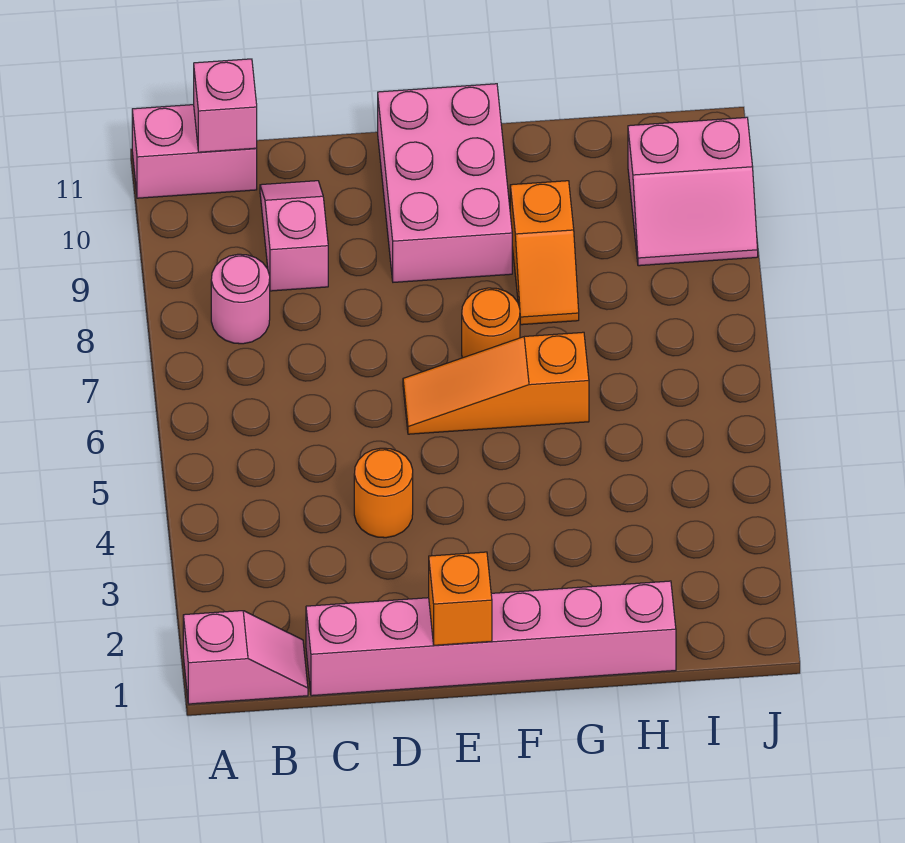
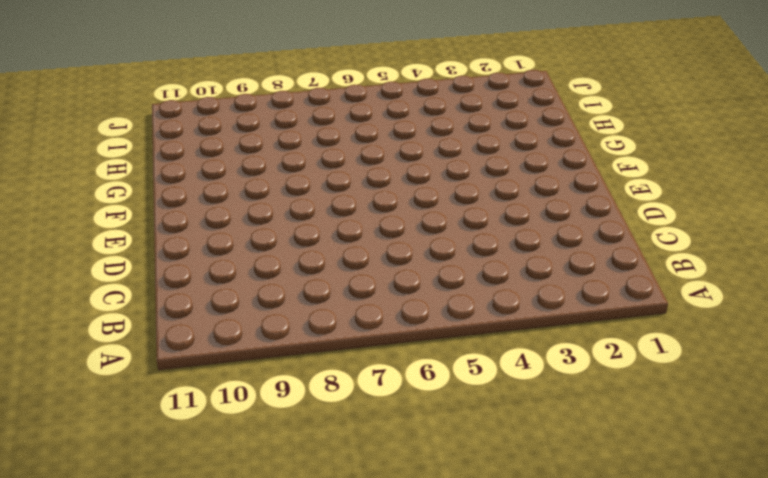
none -> pink slope A1:B1 level 1 top A
none -> pink brick A11:B11 level 1
none -> pink round brick B8 level 1

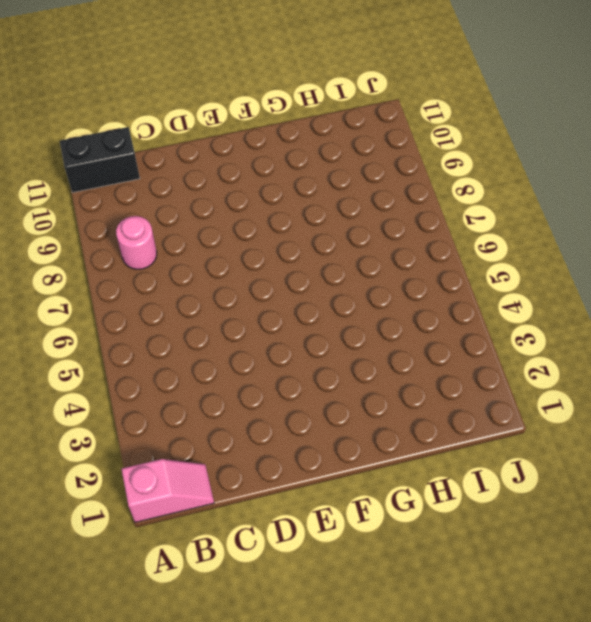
black brick A11:B11 level 1 -> pink brick A11:B11 level 1
none -> pink brick C1:H1 level 1
none -> pink slope C9:C10 level 1 top 9
none -> orange round brick D4 level 1

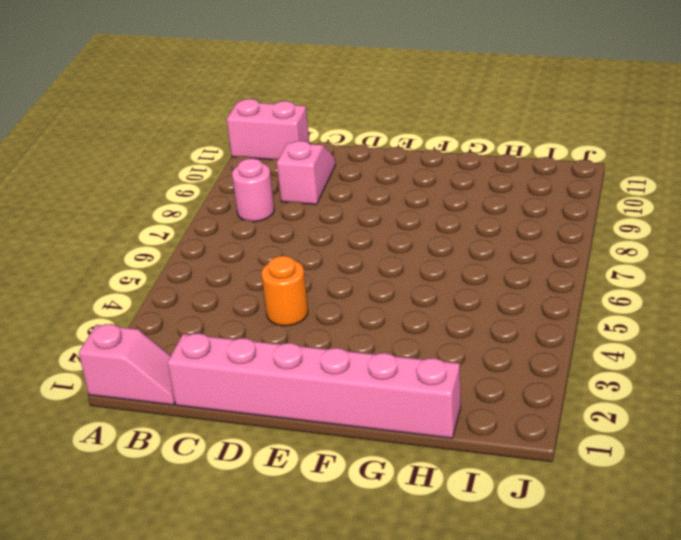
none -> orange slope E6:G6 level 1 top G
none -> pink brick E9:F11 level 1
none -> orange round brick F7 level 1

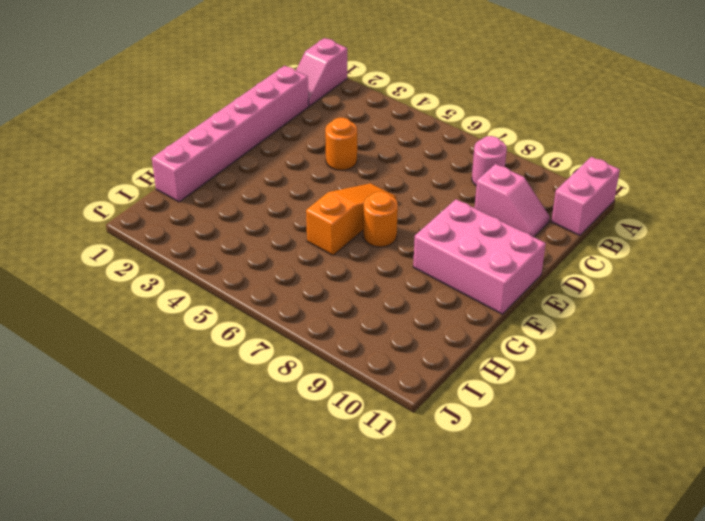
none -> orange slope G8:G9 level 1 top 9
none -> pink slope I9:J10 level 1 top 10
none -> pink brick B11 level 2

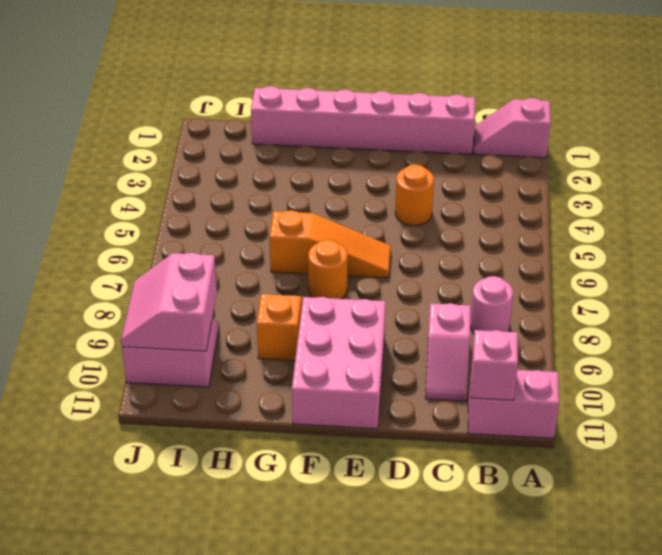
pink slope I9:J10 level 2 top I -> none
none -> orange brick E1 level 2

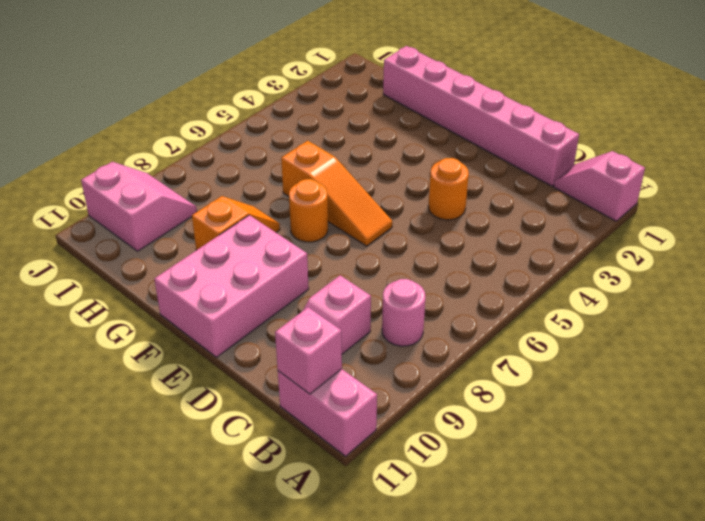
none -> orange brick E1 level 2

